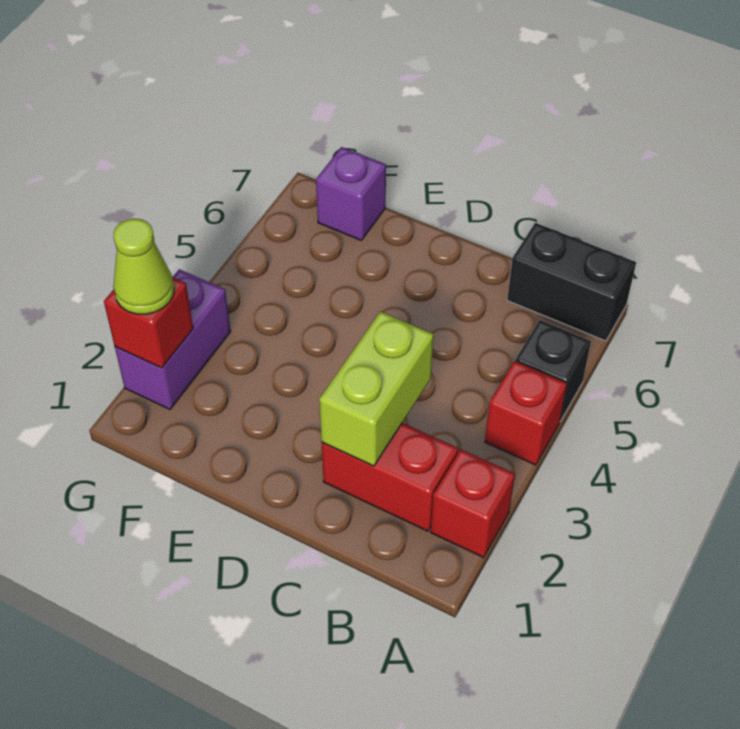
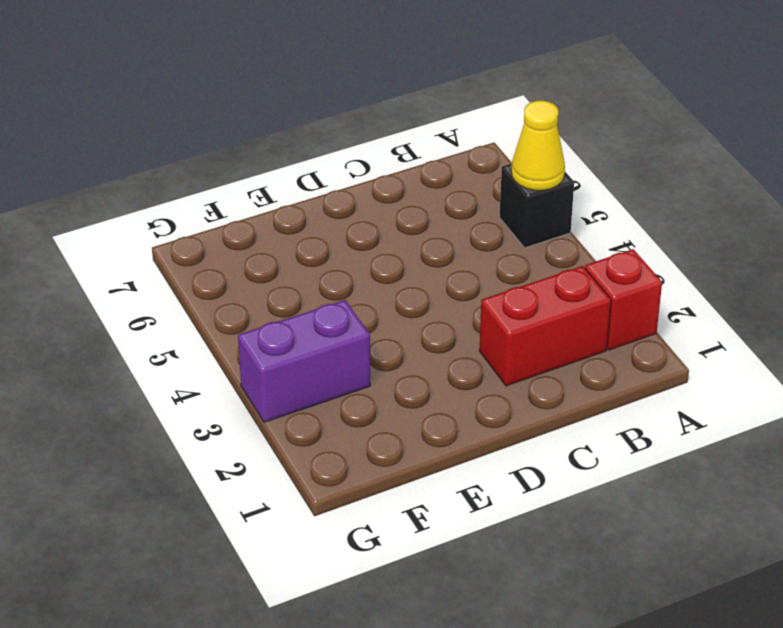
yellow cone A5 level 2 -> none
purple brick F3:G3 level 1 -> purple brick G2:G3 level 1
none -> red brick A4 level 1
none -> black brick A7:B7 level 1

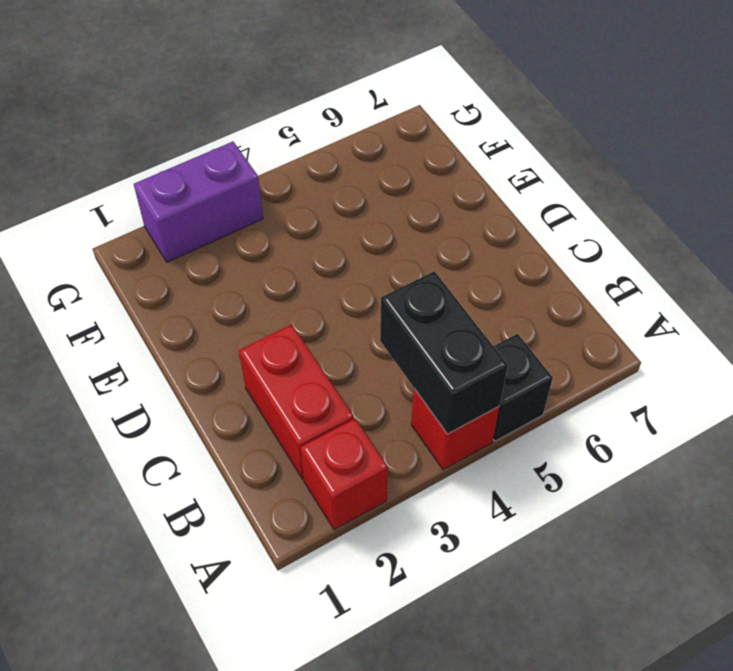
black brick A4:B4 level 2 -> black brick A7:B7 level 1
none -> purple brick F7 level 1
none -> lime brick C2:C3 level 2

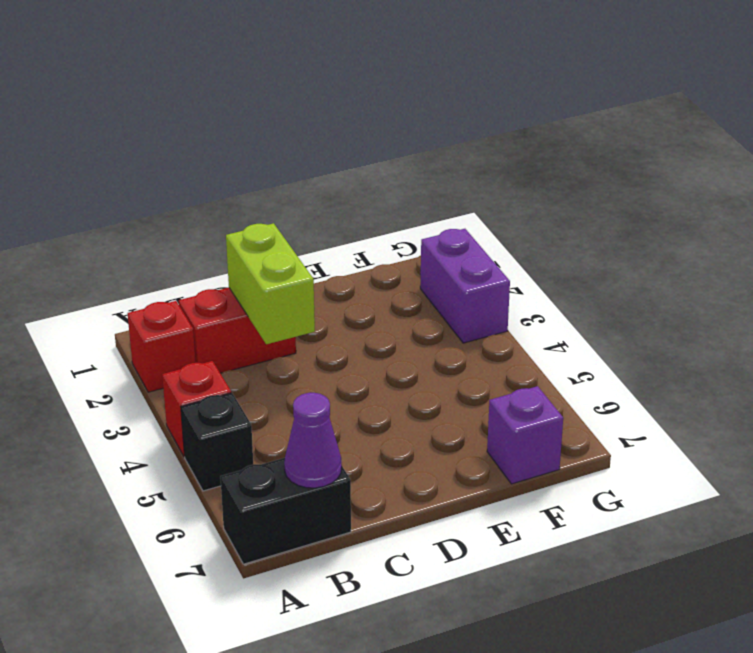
purple cone B7 level 2 -> none
none -> red brick G2 level 2
none -> lime cone G2 level 3

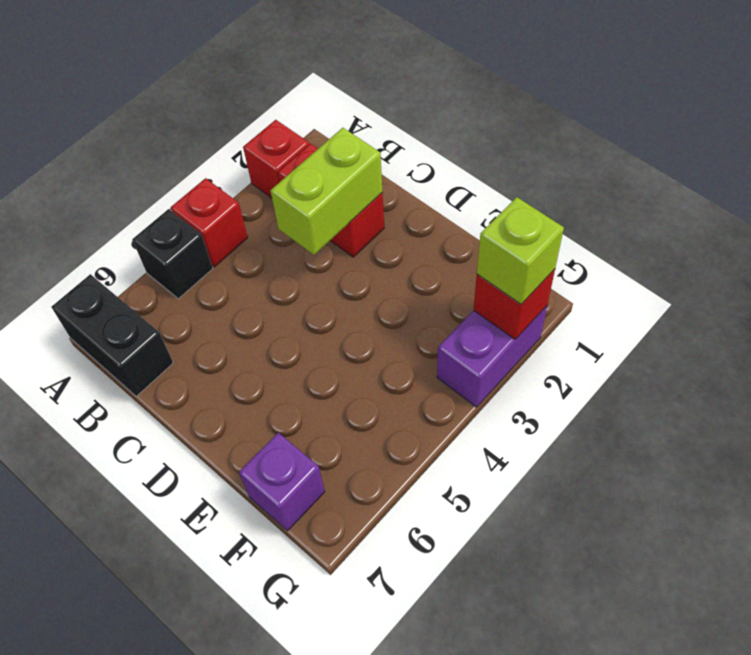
lime brick G2 level 3 -> lime cone G2 level 3

